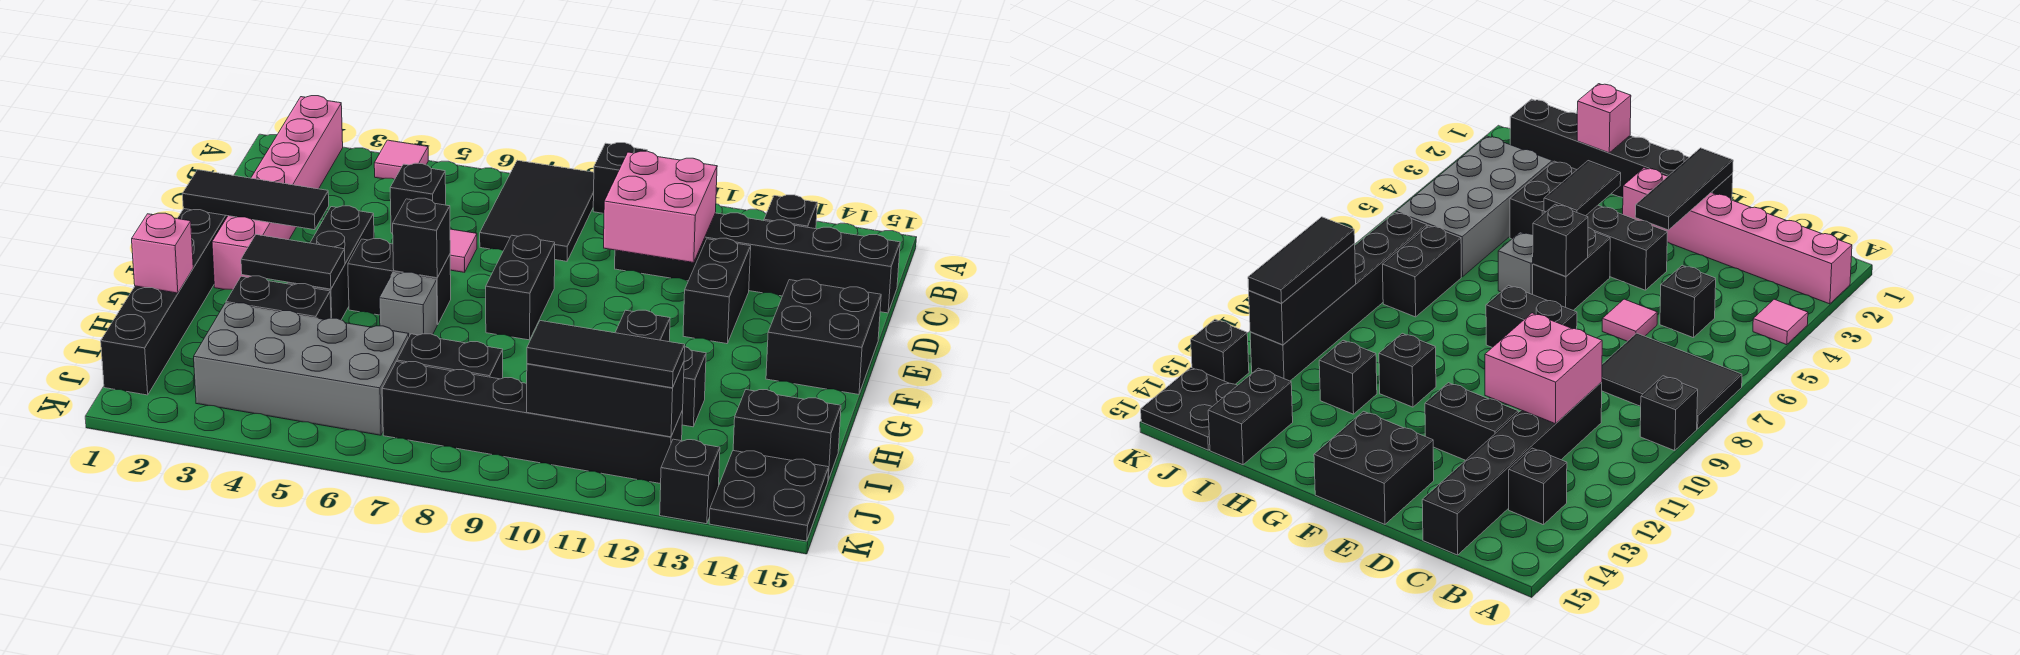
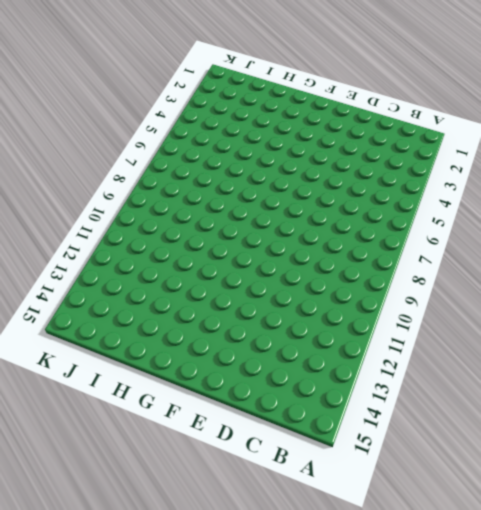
none -> pink brick A2:F2 level 1
none -> pink tile A4 level 1
none -> black tile A7:C8 level 1
none -> black brick A9 level 1

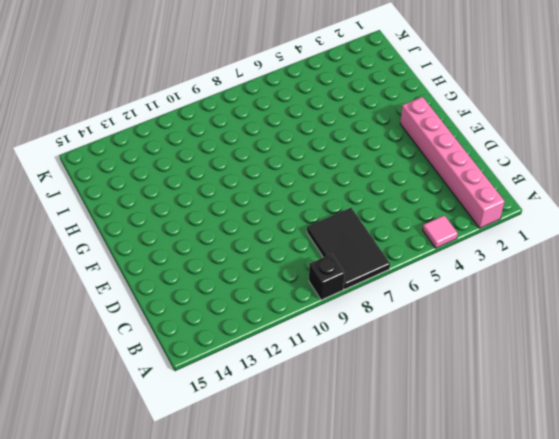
none -> black brick B13 level 1
none -> black brick C5 level 1
none -> black brick C10:C15 level 1
none -> pink tile D6 level 1

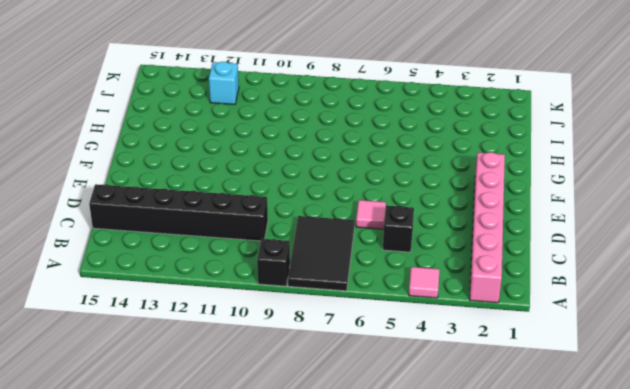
cyan brick J12 level 1 -> black brick J7:J12 level 1
none -> black brick B13 level 1
none -> black brick D12:E12 level 1
none -> black brick E1:J1 level 1
none -> black brick E4:G4 level 1

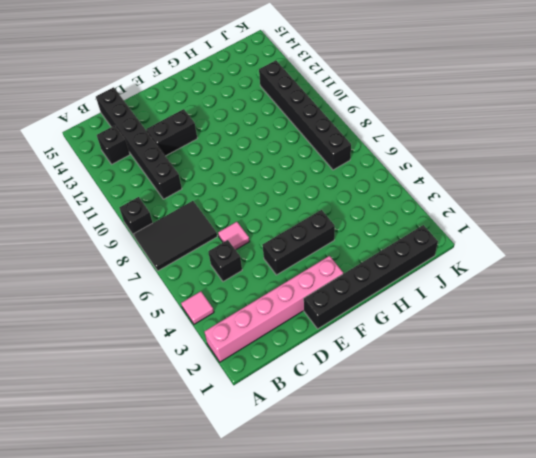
none -> black brick E8:F8 level 1
none -> black brick E14:F15 level 1
none -> black brick F5:F6 level 1
none -> grey brick G6 level 1

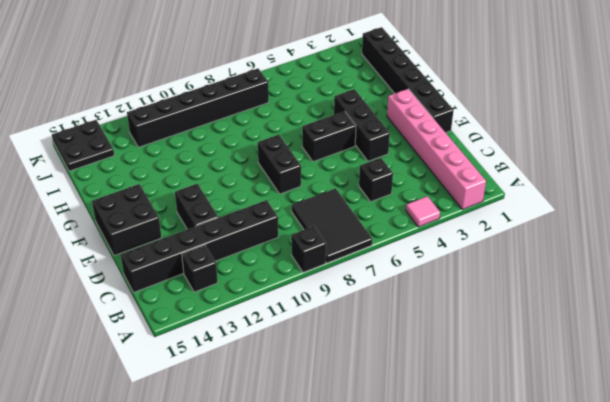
none -> pink tile D6 level 1
none -> grey brick G6 level 1
none -> black brick G11 level 1
none -> black brick H3:H4 level 1

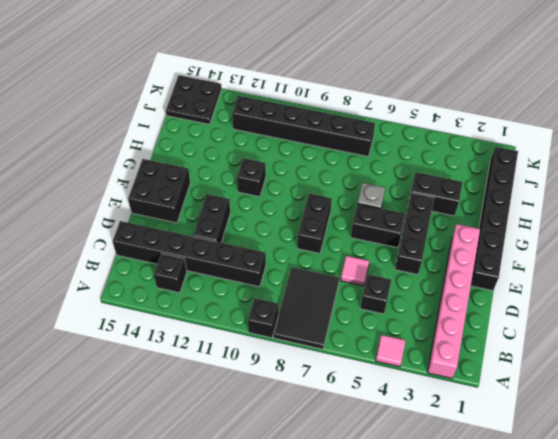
none -> black brick H12 level 1
none -> grey brick I3:J6 level 1
none -> black brick I7:I8 level 1
none -> black brick I14:I15 level 1

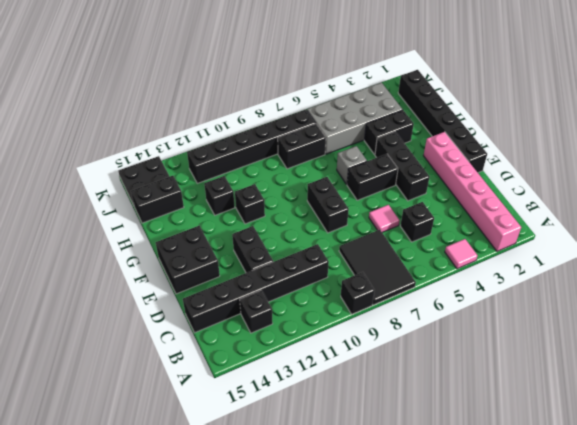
none -> black brick K13 level 1
none -> pink brick C10:D11 level 2
none -> black tile E1:E3 level 2
none -> black brick F6 level 2

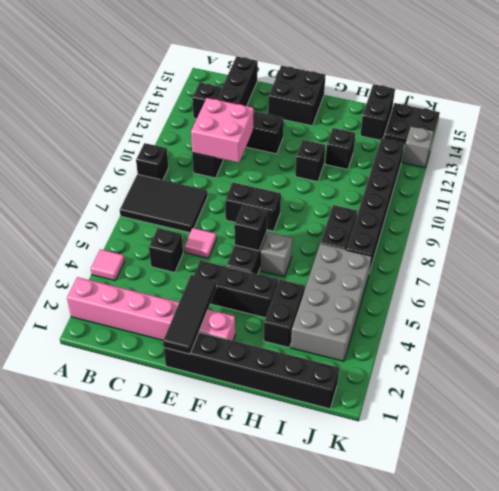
grey brick K13 level 1 -> black brick K13 level 1
none -> black tile G3:G4 level 2
none -> pink brick H1 level 2
none -> black brick J10:J12 level 2
none -> black tile J10:J12 level 3

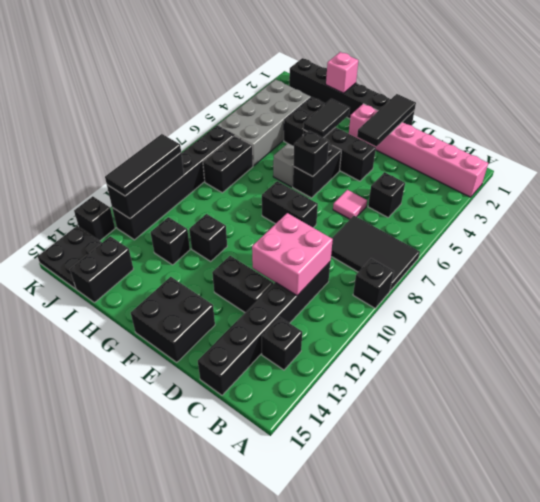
none -> pink tile A4 level 1

